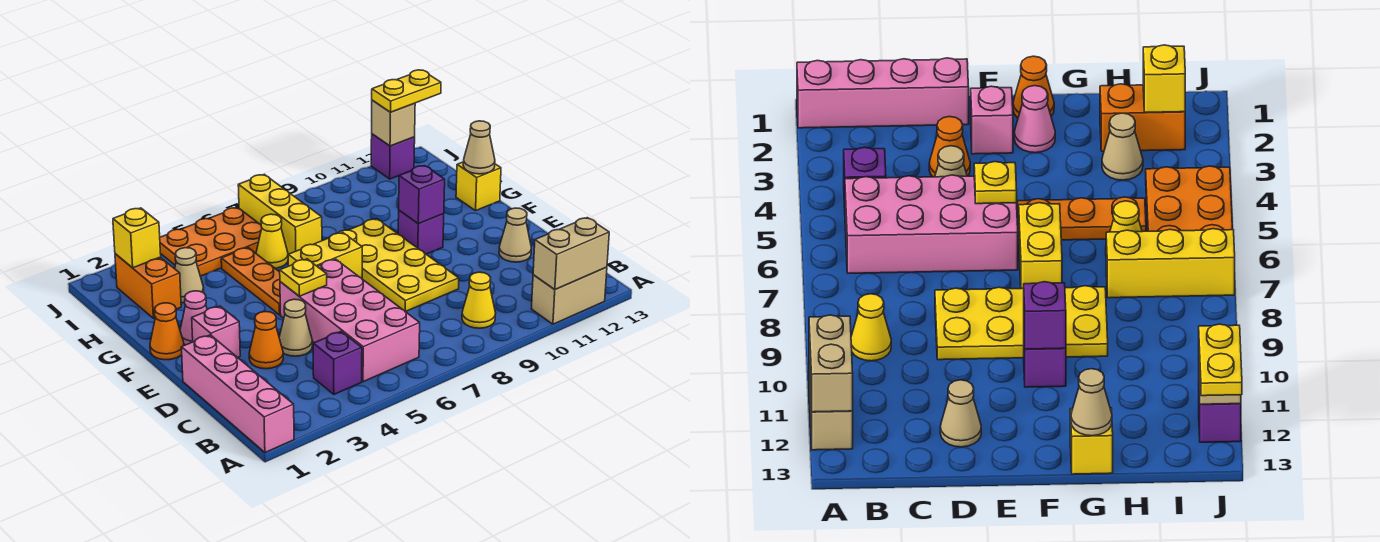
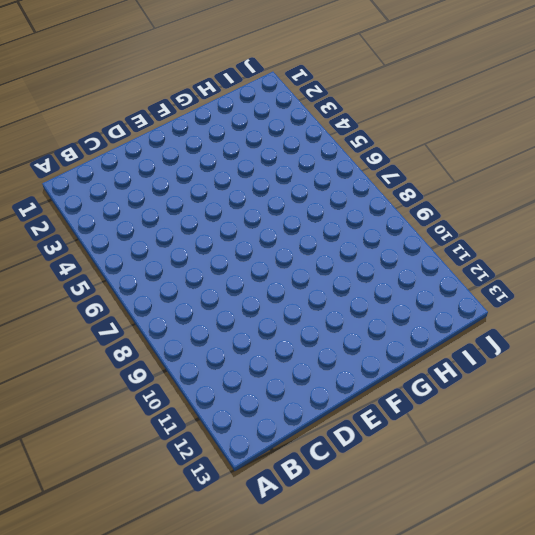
none -> pink brick A1:D1 level 1
none -> tan brick A11:A12 level 1
none -> purple brick B4 level 1

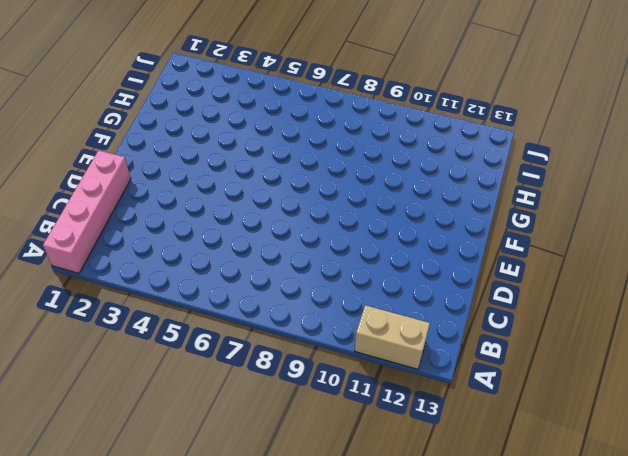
none -> purple brick B4 level 1
none -> pink brick B5:E6 level 1
none -> yellow cone B9 level 1

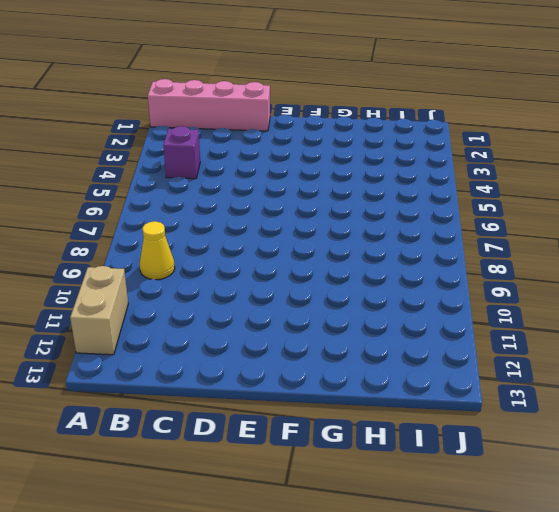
none -> pink brick B5:E6 level 1
none -> orange cone D3 level 1
none -> tan cone D4 level 1

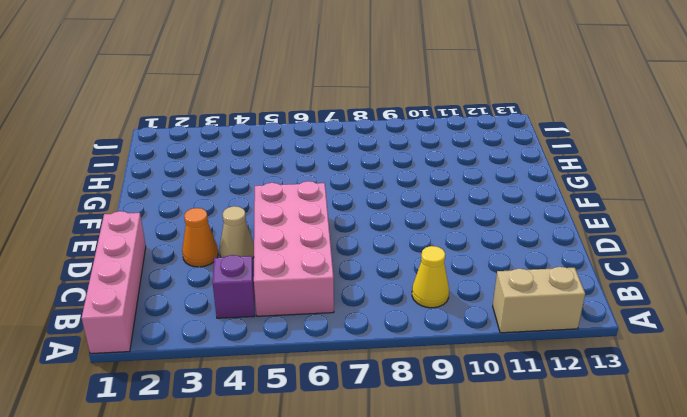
none -> yellow plate D8:G9 level 1
none -> tan cone D12 level 1
none -> pink brick E2 level 1

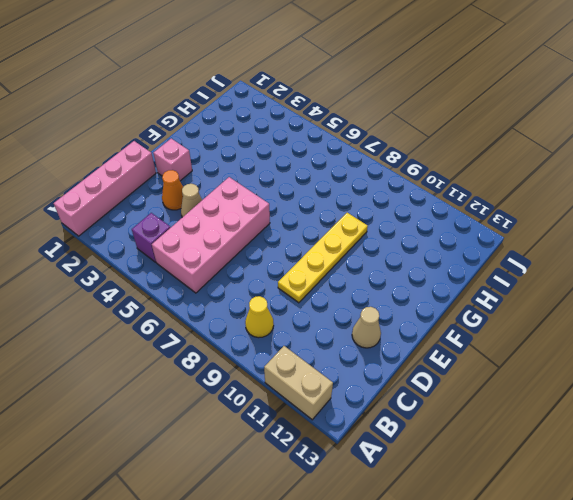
yellow plate D9:G9 level 1 -> yellow plate D8:G9 level 1
none -> orange cone F1 level 1
none -> pink cone F2 level 1
none -> orange plate F5:H5 level 1

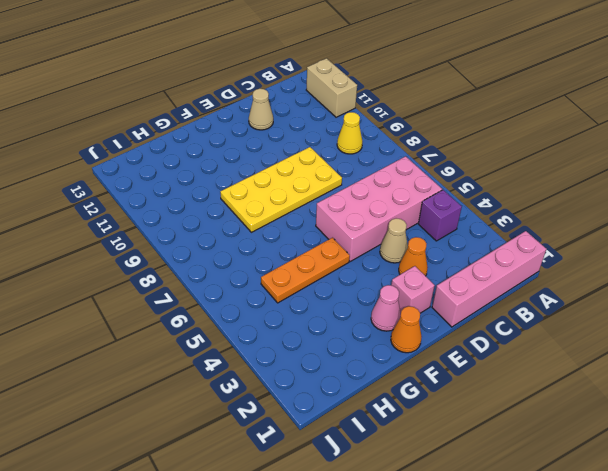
none -> yellow brick F6:F7 level 1
none -> purple brick F10 level 1
none -> yellow brick G13 level 1

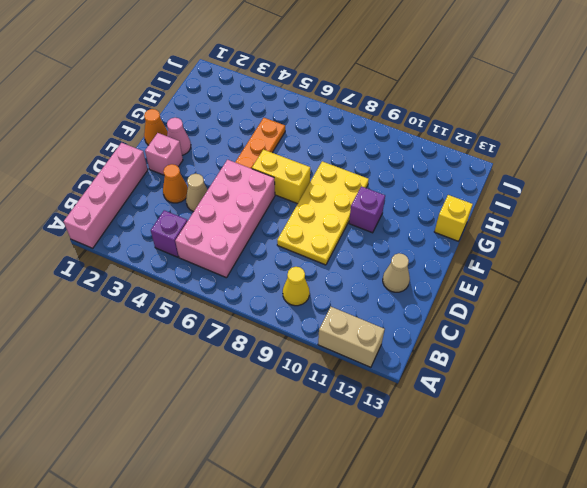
none -> orange brick H2:I2 level 1
none -> tan cone H3 level 1
none -> yellow cone H6 level 1

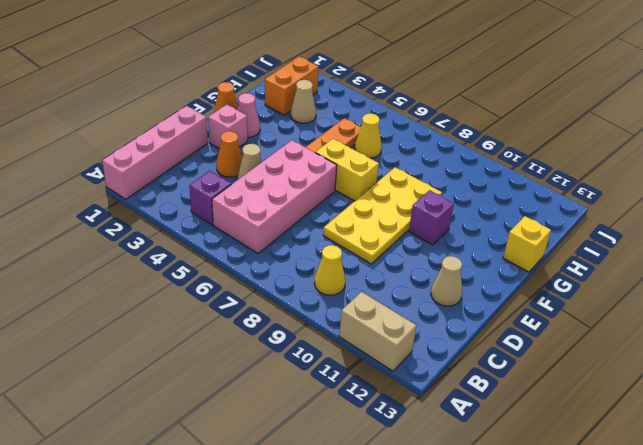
none -> yellow brick H7:J7 level 1
none -> orange plate I4:J6 level 1
none -> purple brick J12 level 1

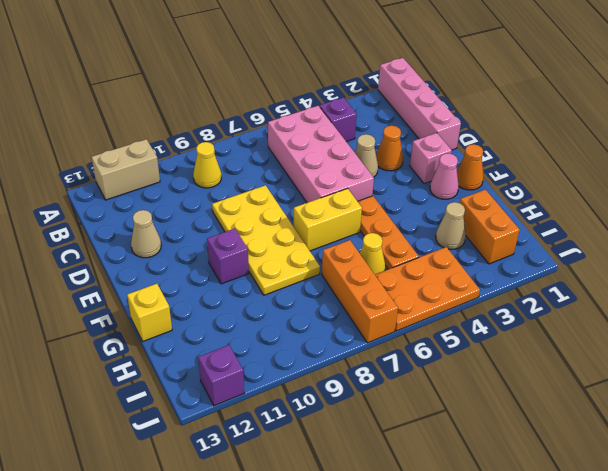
orange brick H7:J7 level 1 -> yellow brick H7:J7 level 1
none -> tan brick A11:A12 level 2
none -> yellow plate E5 level 2
none -> purple brick F10 level 2

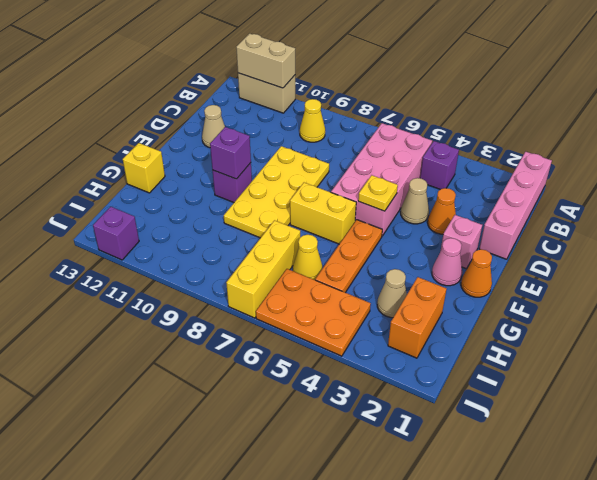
none -> tan cone G13 level 2
none -> yellow brick I2 level 2
none -> tan brick J12 level 2

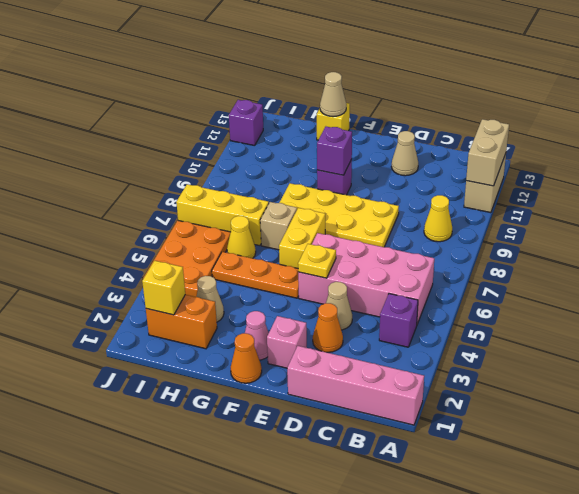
tan brick G7 level 1 -> tan brick J12 level 2
none -> yellow plate J12:J13 level 3

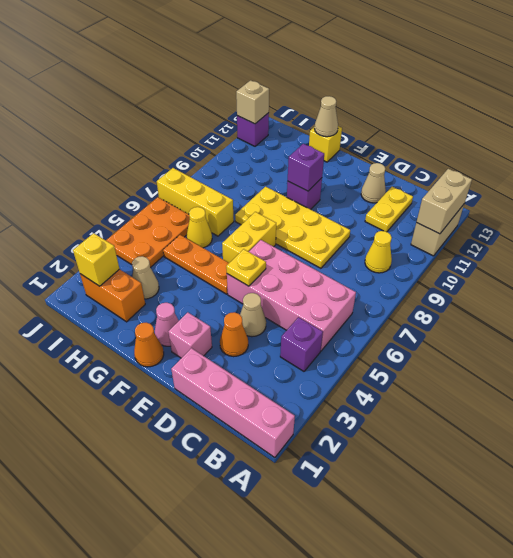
yellow plate C11:C12 level 1 -> yellow plate J12:J13 level 3

